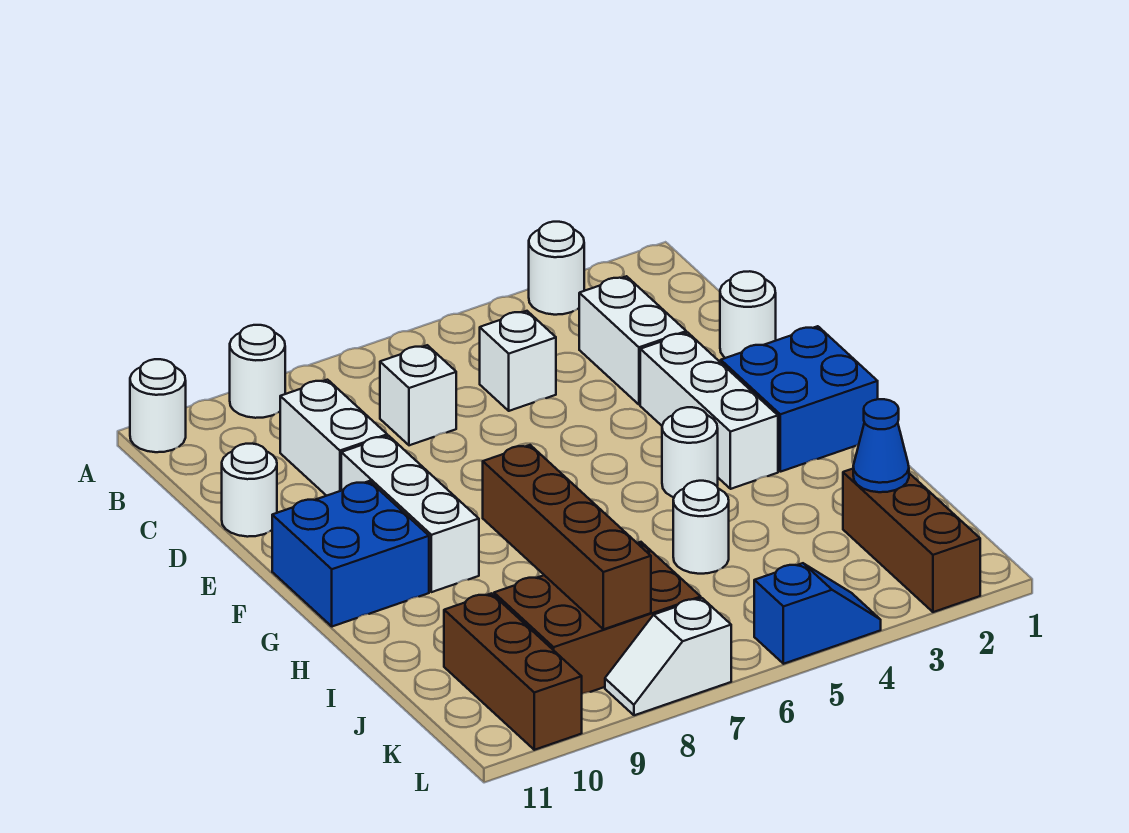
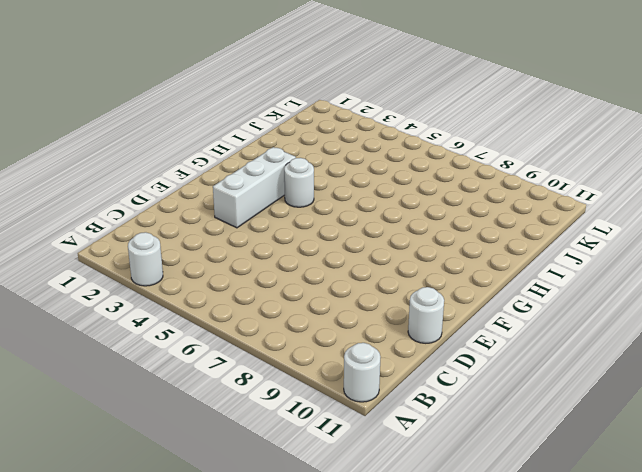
none -> white round brick A9 level 1
none -> white brick C3:D3 level 1
none -> white brick C5 level 1

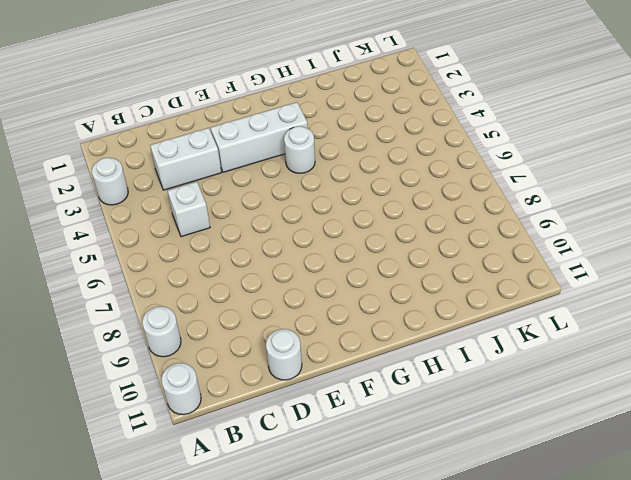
none -> white brick C7 level 1
none -> white brick C9:D9 level 1
none -> white round brick D1 level 1

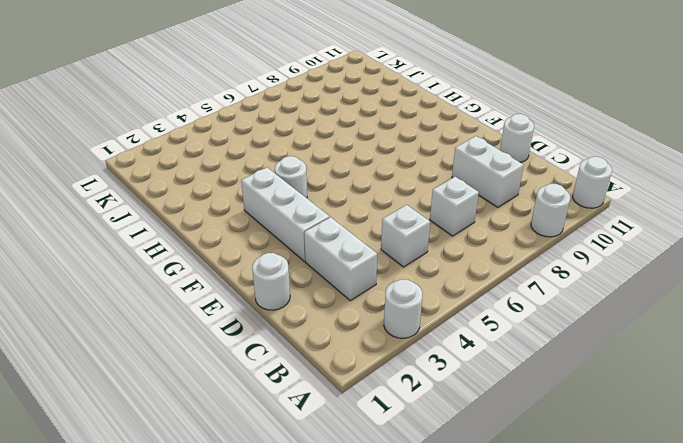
none -> white brick E9:G9 level 1
none -> blue brick F1:G2 level 1
none -> blue brick F10:G11 level 1

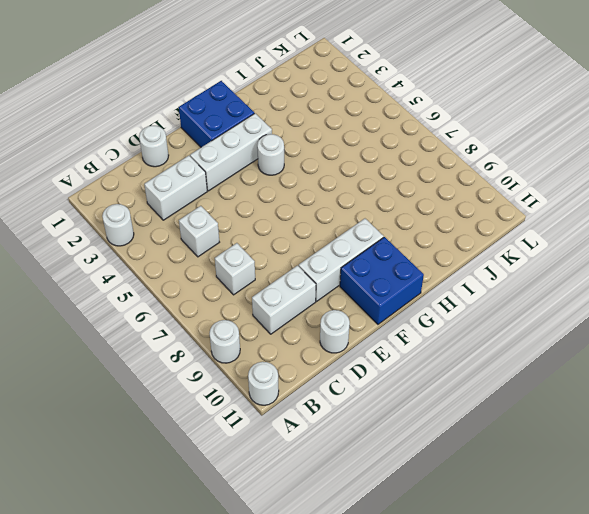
none -> white round brick I5 level 1
none -> brown brick J2:L2 level 1
none -> brown brick J7:K9 level 1

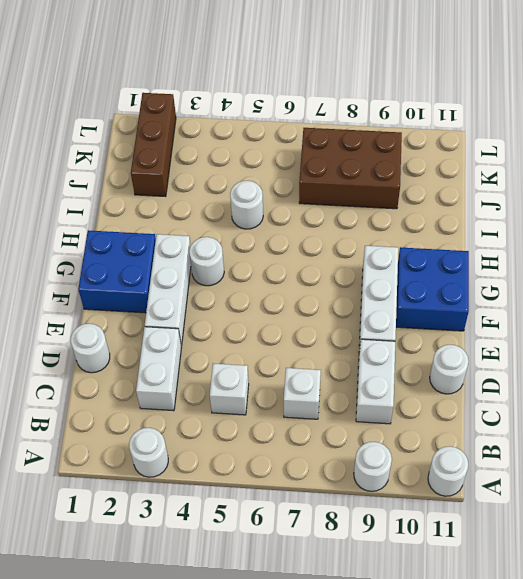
none -> brown brick J10:L10 level 1
none -> blue slope L4:L5 level 1 top 5
none -> white slope L7:L8 level 1 top 7

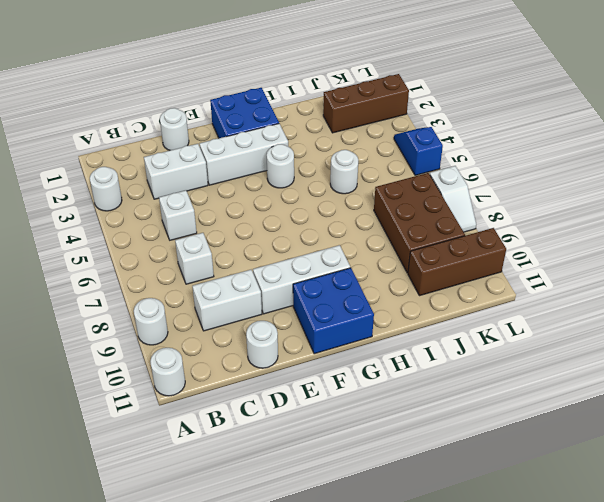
none -> brown brick H8:K8 level 2
none -> blue cone J2 level 2

